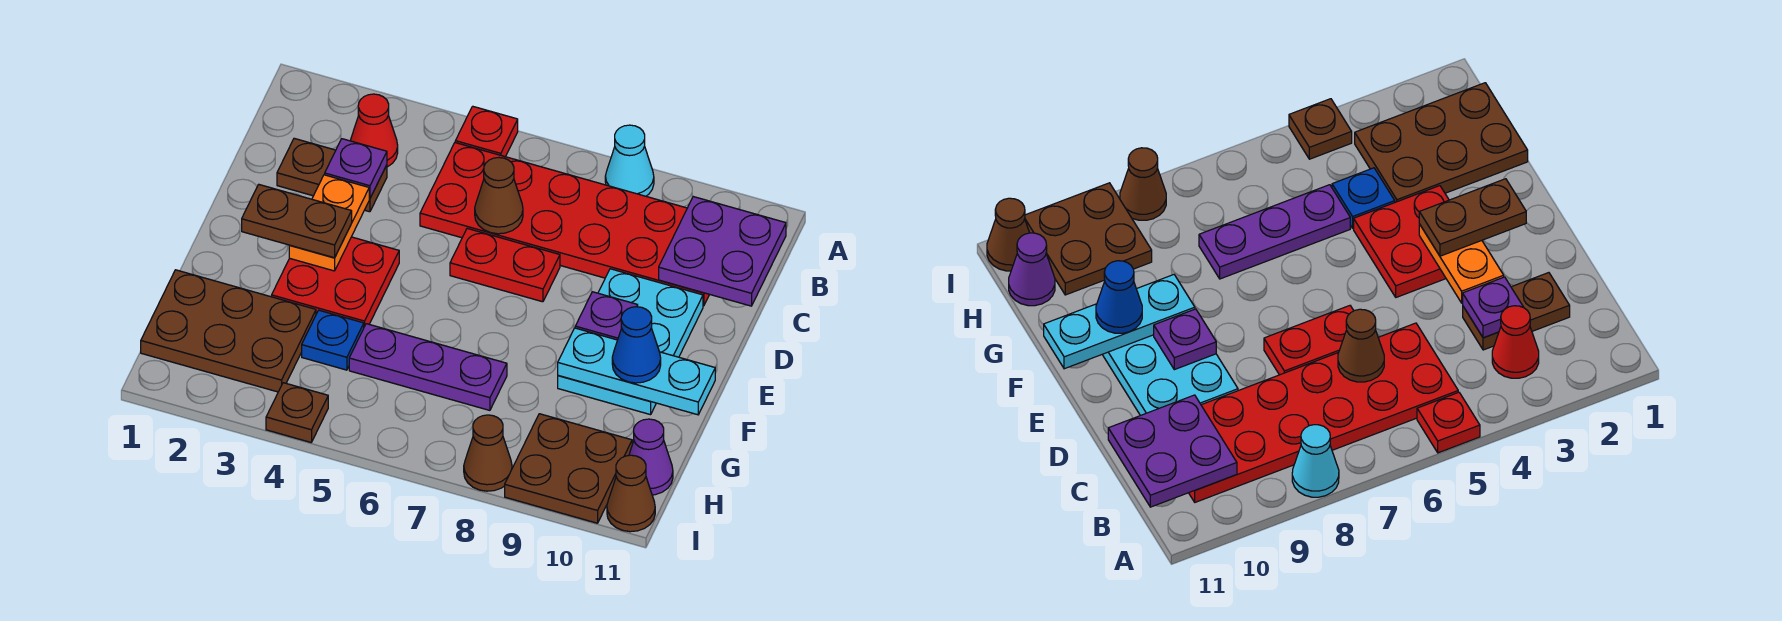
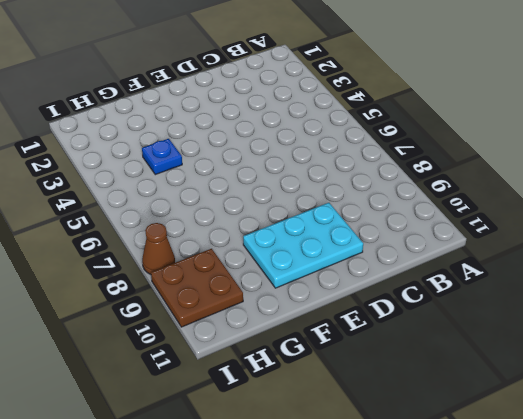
none -> red plate A5 level 1
none -> cyan cone A8 level 1
none -> red cone B3 level 1

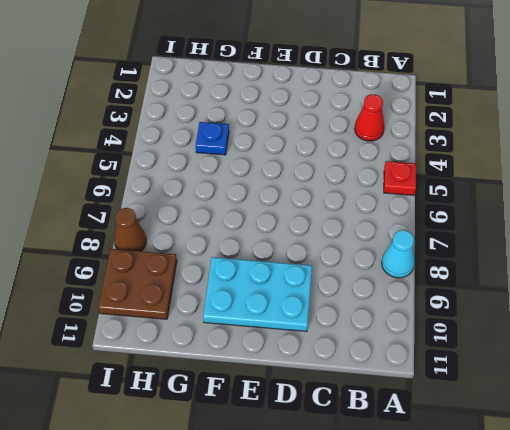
none -> red plate B5:C10 level 1
none -> brown plate C2:C3 level 1
none -> red plate D6:D7 level 1

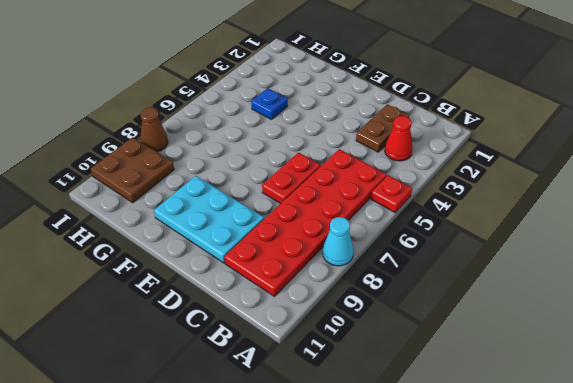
none -> red plate E3:F4 level 1
none -> brown plate G1:H3 level 1
none -> purple plate G5:G7 level 1

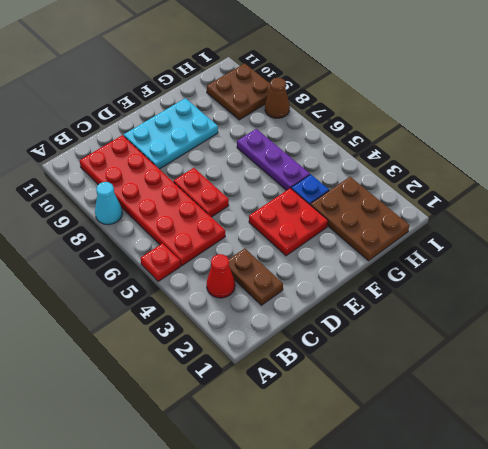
none -> purple cone H11 level 1
none -> brown plate I4 level 1
none -> brown cone I11 level 1

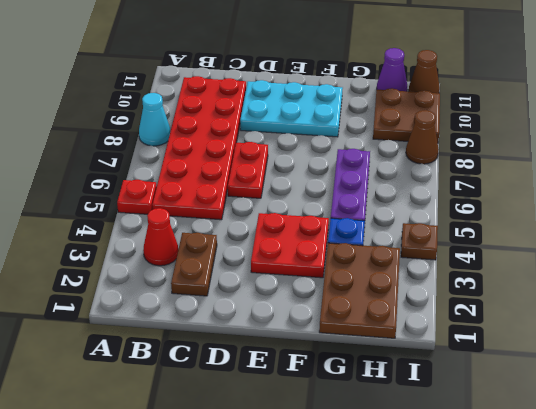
none -> purple plate B10:C11 level 2
none -> purple plate C3 level 2
none -> brown cone C6 level 2

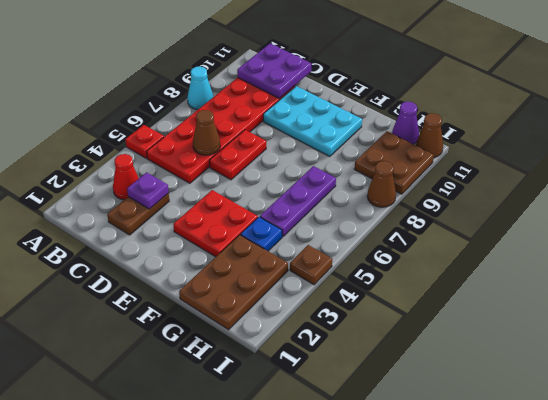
none -> orange plate D3:E3 level 2
none -> purple plate E9 level 2
none -> cyan plate F9:F11 level 2

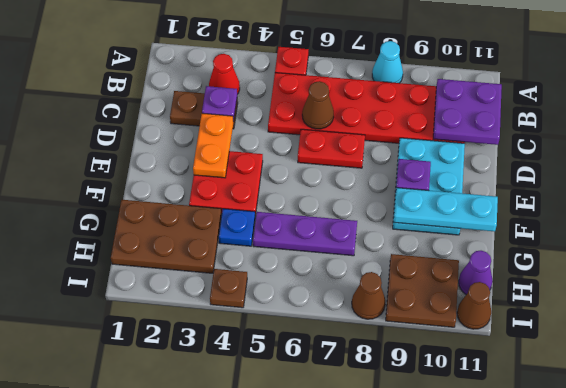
none -> brown plate E2:E3 level 3
none -> blue cone F10 level 3

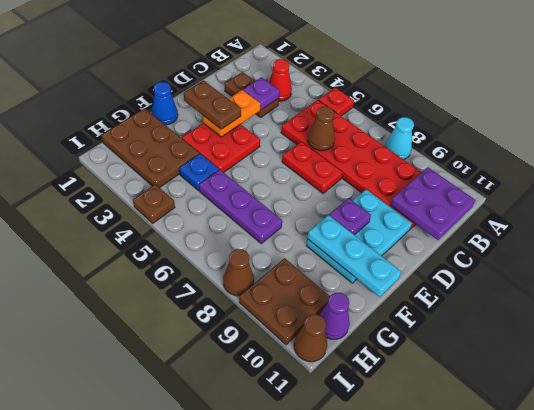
blue cone F1 level 1 -> blue cone F10 level 3

